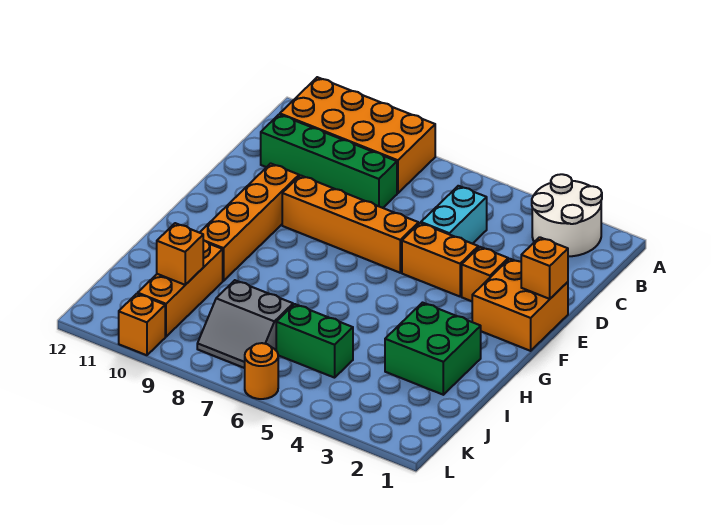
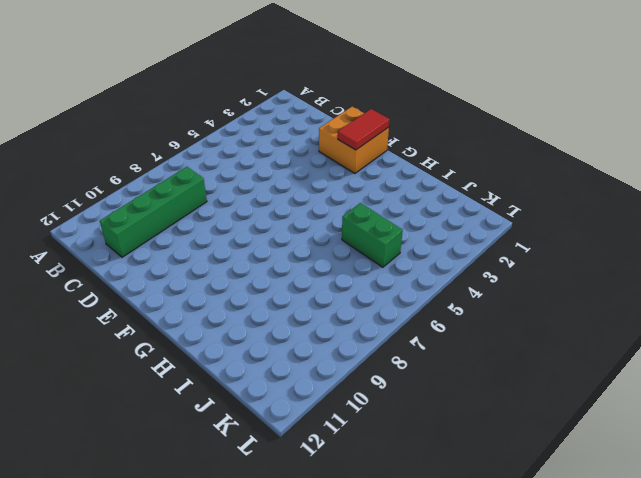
red tile F1:F2 level 2 -> none
green brick I5:J5 level 1 -> green brick J5:J6 level 1
none -> white round brick A2:B3 level 1
none -> orange brick A8:B11 level 1
none -> cyan brick C5:D5 level 1

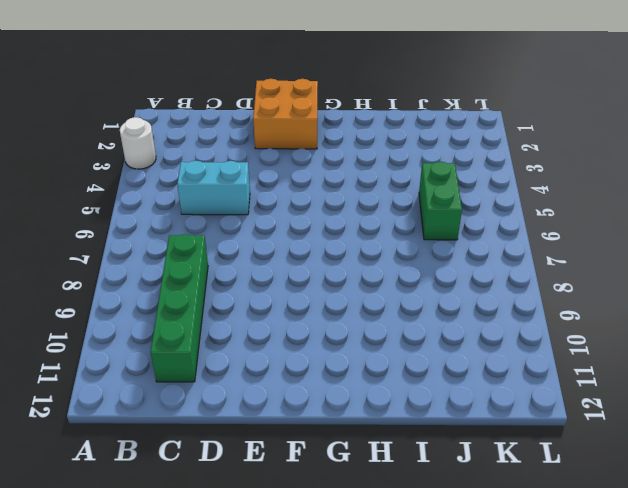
white round brick A3 level 1 -> white round brick A2:B3 level 1
none -> orange brick A8:B11 level 1
none -> orange brick E3 level 1
none -> orange brick E4:E5 level 1

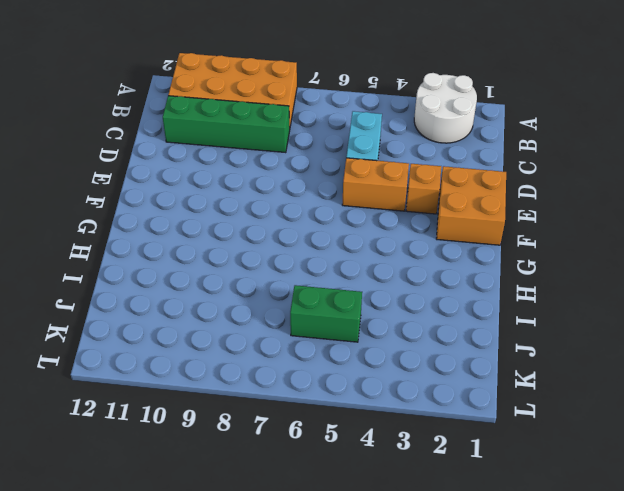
none -> orange brick E6:E9 level 1
none -> orange brick E10:H10 level 1
none -> green brick H2:I3 level 1

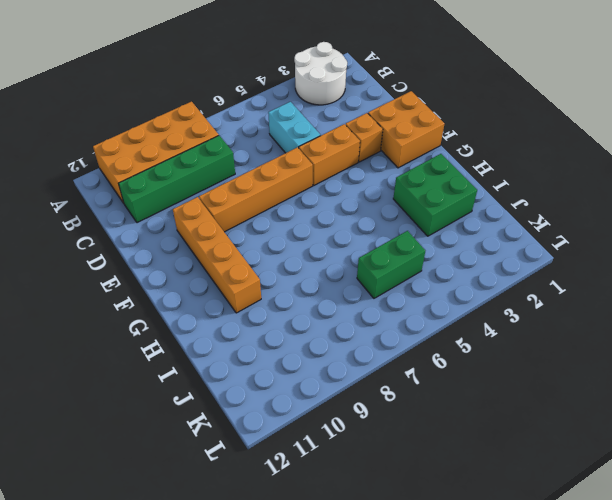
none -> orange brick I10:K10 level 1
none -> grey slope J7:K8 level 1 top J
none -> orange round brick L6 level 1

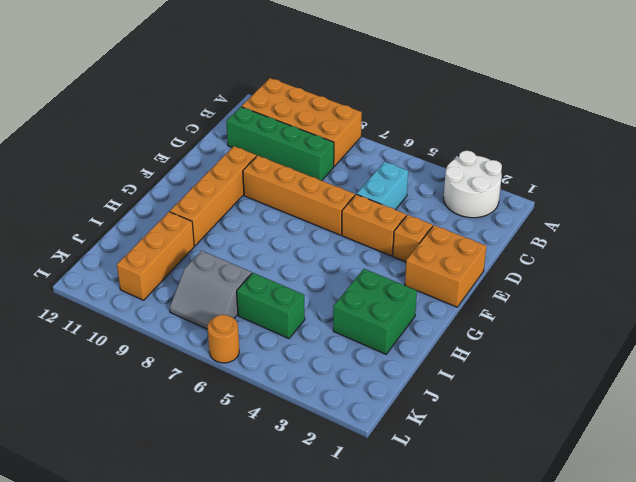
none -> orange brick L10 level 1
none -> orange brick E1 level 2
none -> orange brick J10 level 2

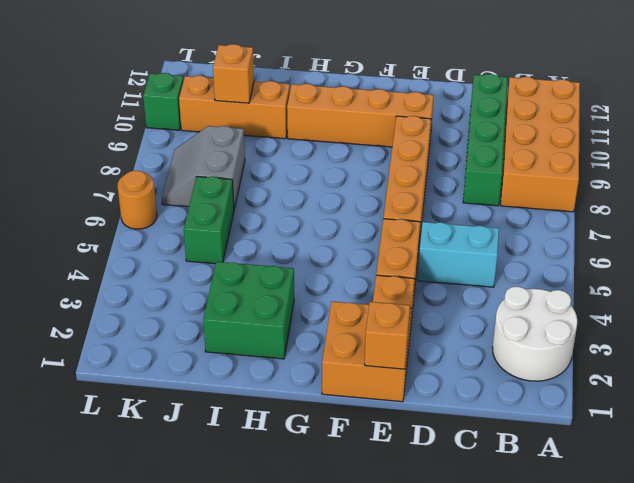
green brick L10 level 1 -> orange brick L10 level 1

